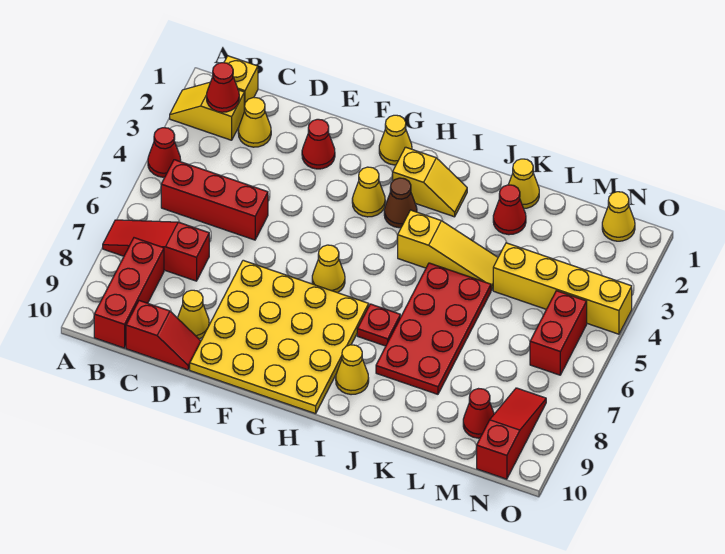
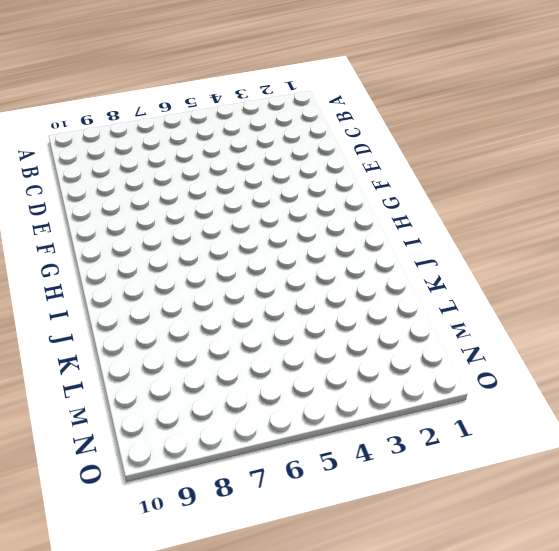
none -> yellow slope A2:B2 level 1 top B
none -> red cone A4 level 1
none -> red slope A7:C7 level 1 top C

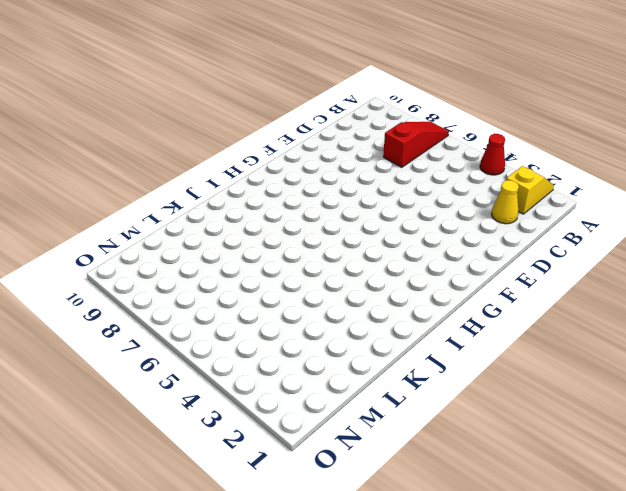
none -> yellow brick B1 level 1
none -> red brick B5:D5 level 1
none -> red brick B8:B10 level 1

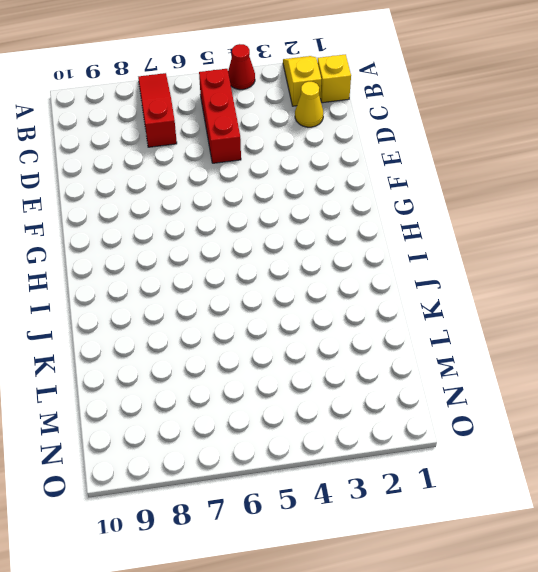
none -> red brick B8:B10 level 1
none -> red slope C10:D10 level 1 top C
none -> yellow cone D9 level 1

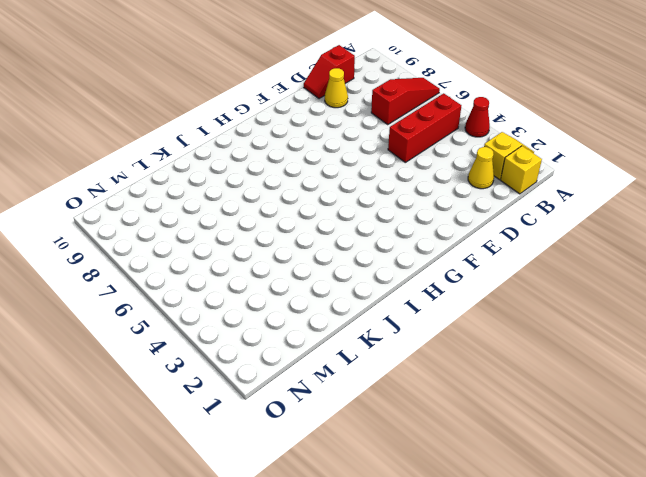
none -> red brick B8:B10 level 1
none -> red cone E2 level 1
none -> yellow plate E7:H10 level 1

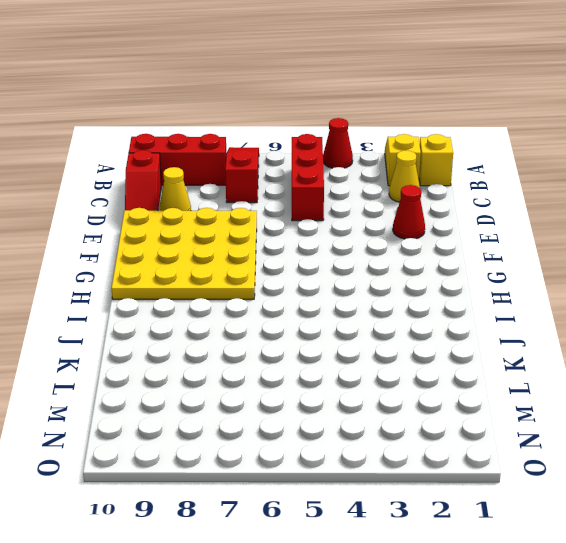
none -> yellow cone G1 level 1
none -> yellow cone G3 level 1
none -> yellow cone G6 level 1

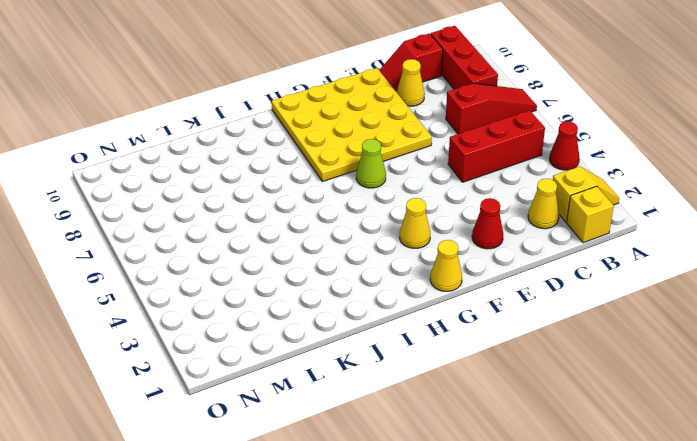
lime cone G6 level 1 -> yellow cone G6 level 1
none -> yellow slope H2:I2 level 1 top H
none -> brown cone H3 level 1
none -> yellow slope I4:K4 level 1 top I

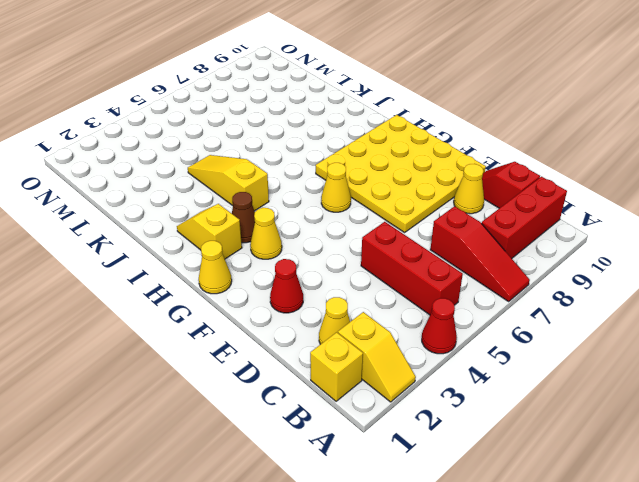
none -> red plate I7 level 1
none -> yellow cone I9 level 1
none -> red plate J5:K8 level 1

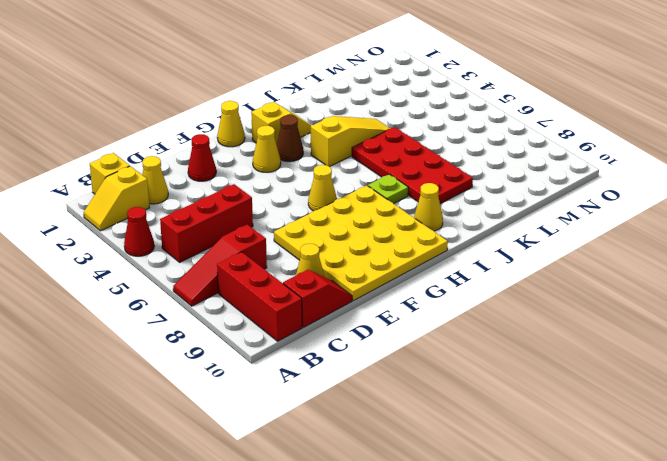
lime plate I7 level 1 -> red plate I7 level 1
none -> yellow cone K1 level 1
none -> red cone K2 level 1
none -> yellow brick L4:O4 level 1

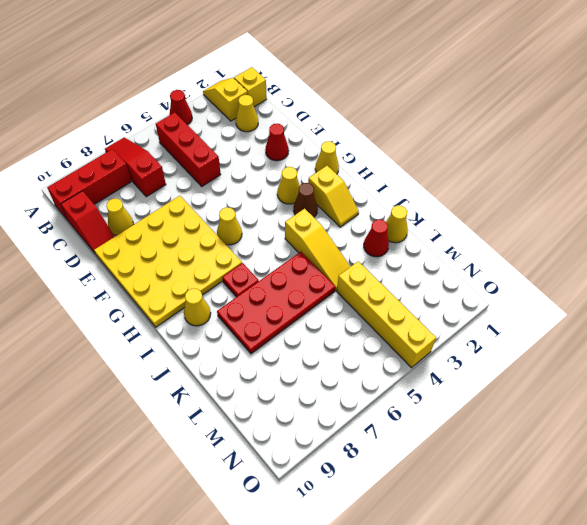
none -> red cone M9 level 1
none -> yellow cone N1 level 1
none -> red brick N5:N6 level 1

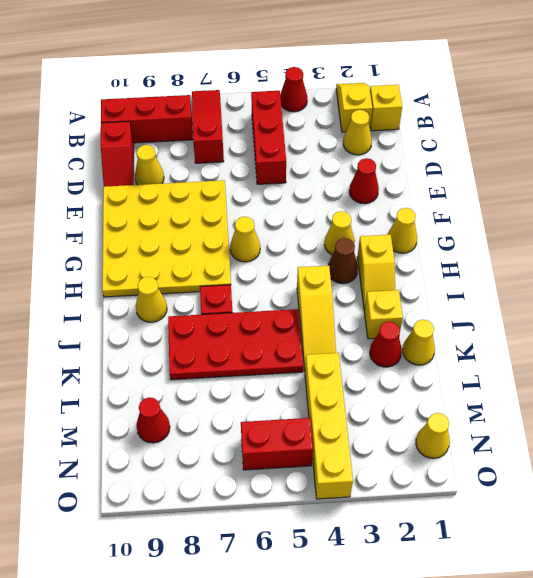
yellow brick J2 level 1 -> none
none -> red slope N8:N10 level 1 top 10
none -> red cone B2 level 2

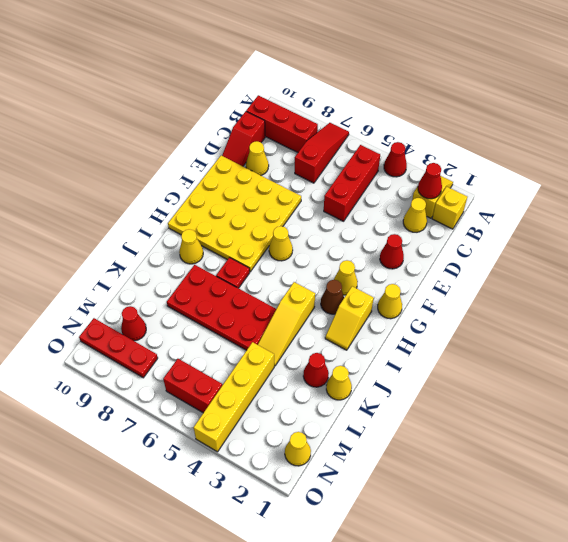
red plate N8:N10 level 1 -> red slope N8:N10 level 1 top 10

